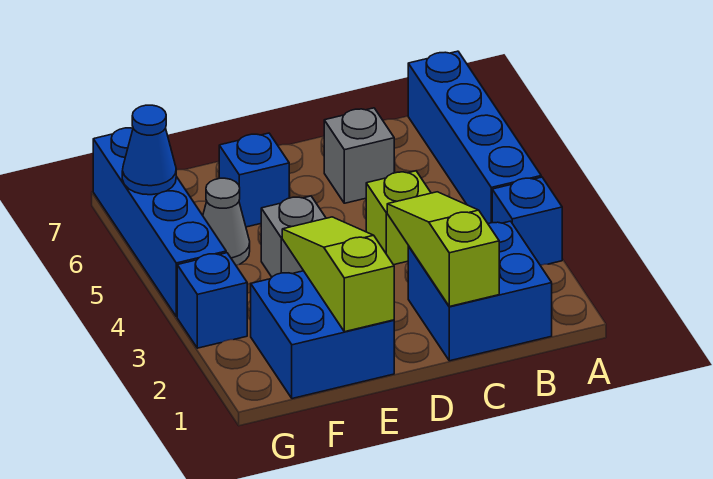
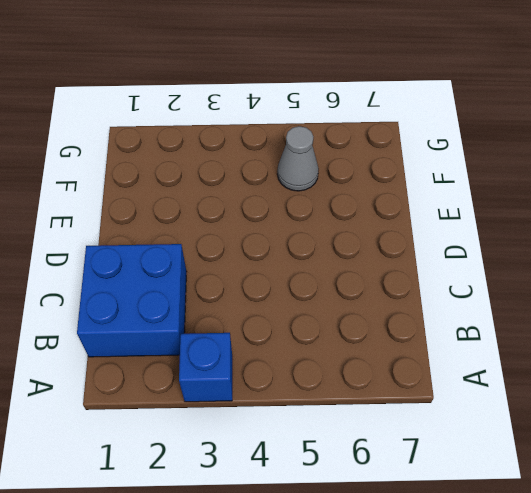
none -> blue brick A4:A7 level 1
none -> lime brick C4 level 1
none -> grey brick C6 level 1

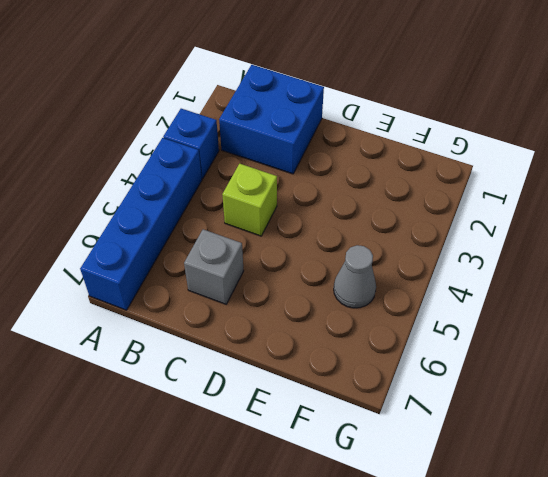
none -> blue brick E1:F2 level 1
none -> grey brick E4 level 1
none -> blue brick E6 level 1

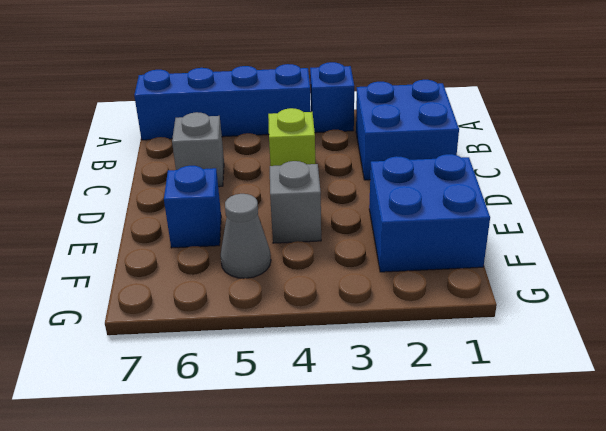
none -> blue brick G3 level 1
none -> blue brick G4:G7 level 1
none -> lime slope C1:C3 level 2 top 1

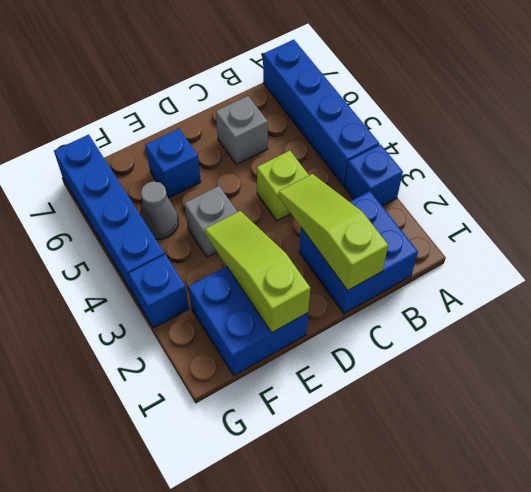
none -> blue cone G6 level 2

